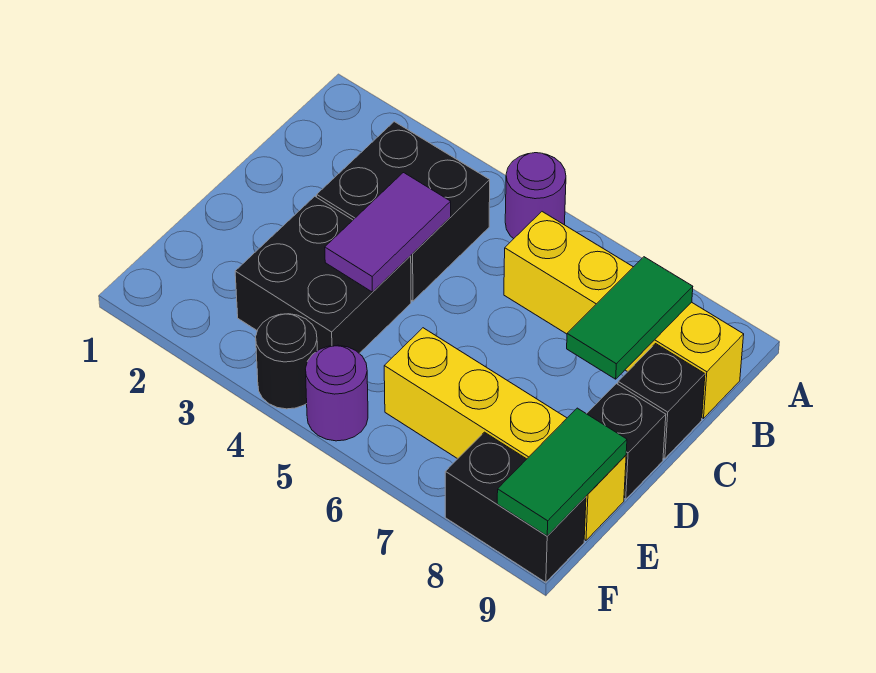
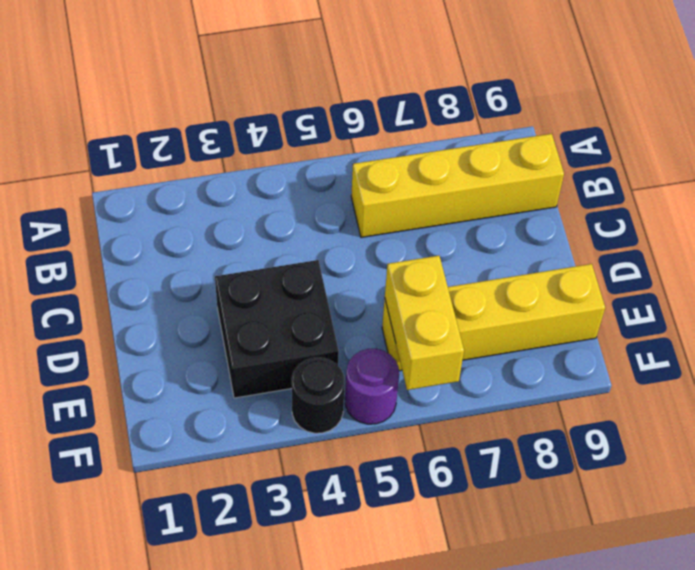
yellow brick E6:F6 level 2 -> none
none -> purple round brick A5 level 1
none -> black brick B3:C4 level 1
none -> black brick C9 level 1

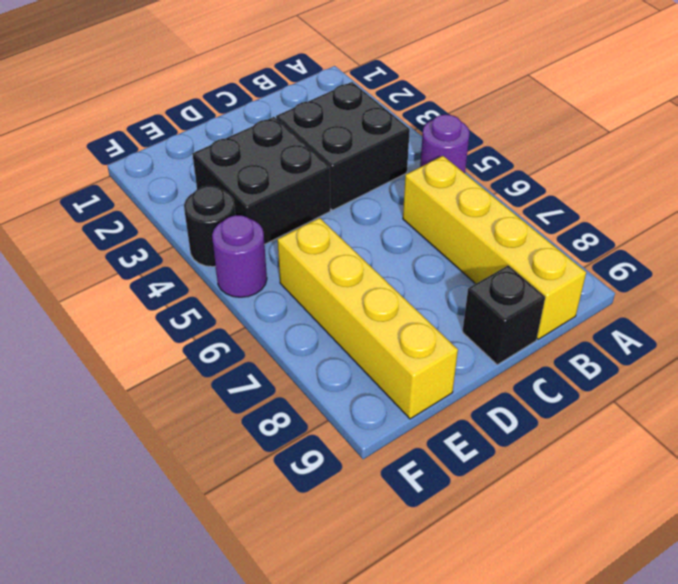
none -> black brick D9 level 1
none -> black brick F8:F9 level 1
none -> green tile B8:C8 level 2

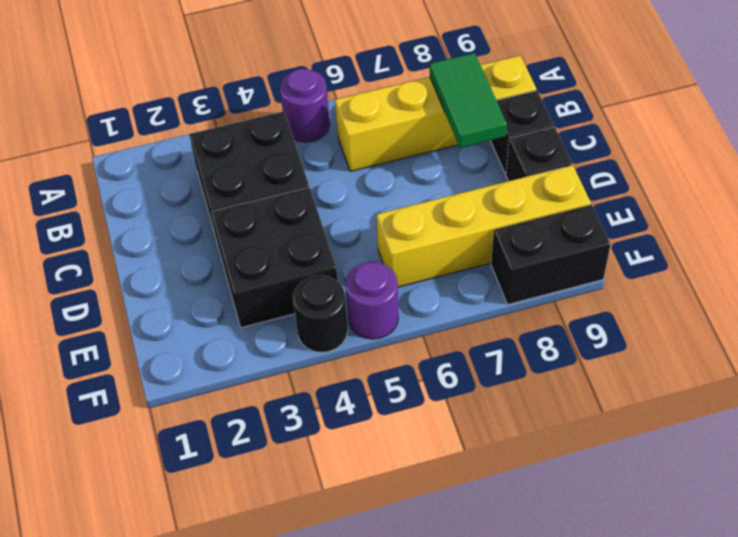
none -> purple tile C4:D4 level 2
none -> green tile E9:F9 level 2

